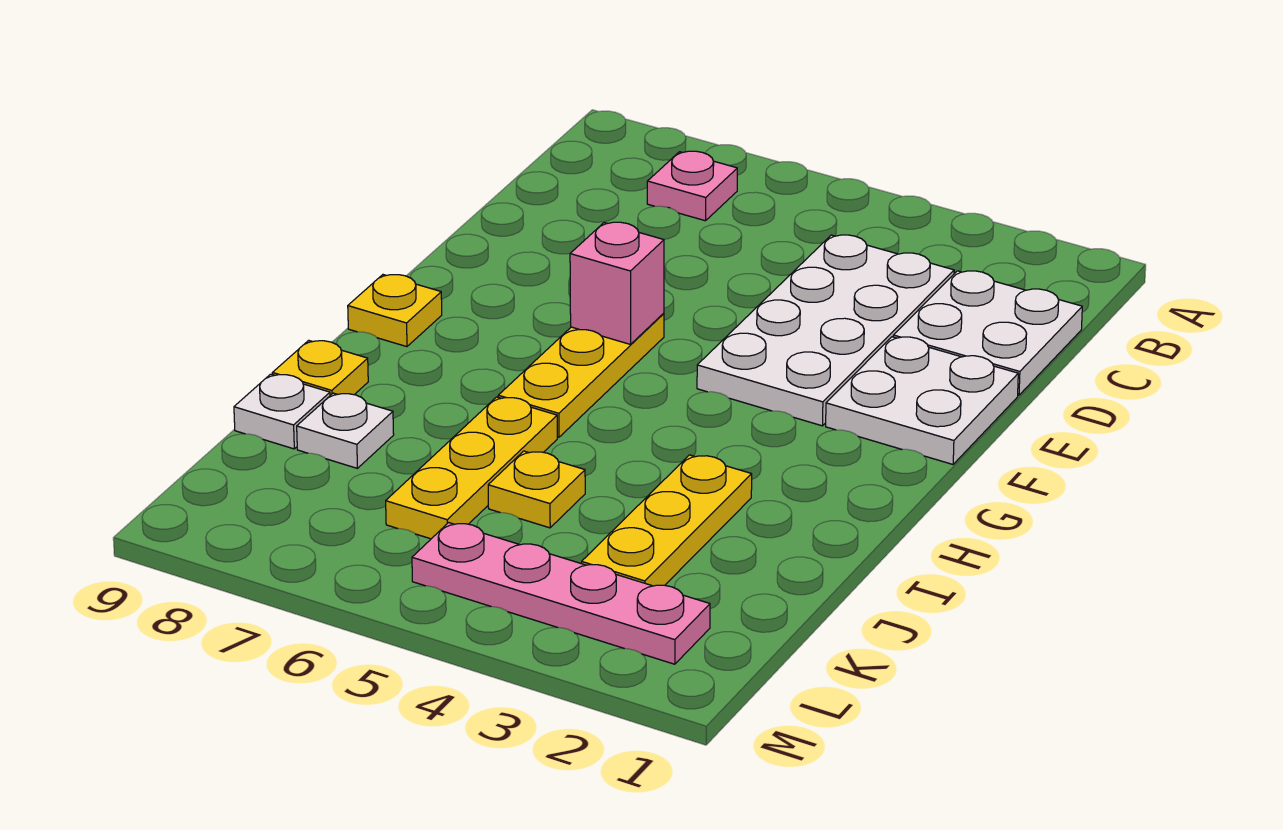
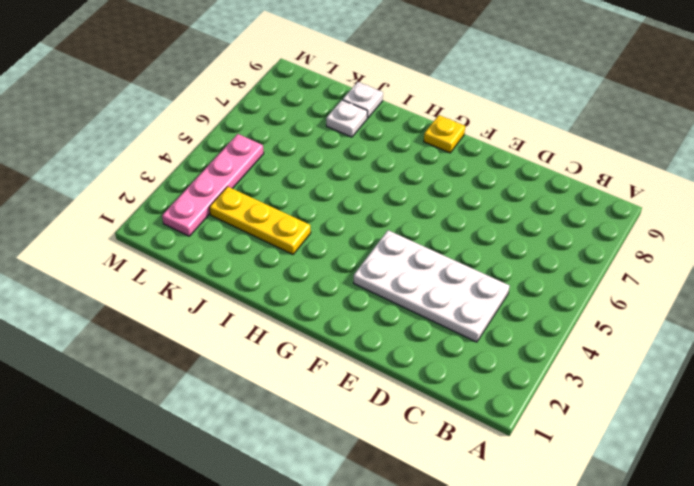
none -> pink plate B7 level 1
none -> white plate C1:D2 level 1
none -> white plate E1:F2 level 1

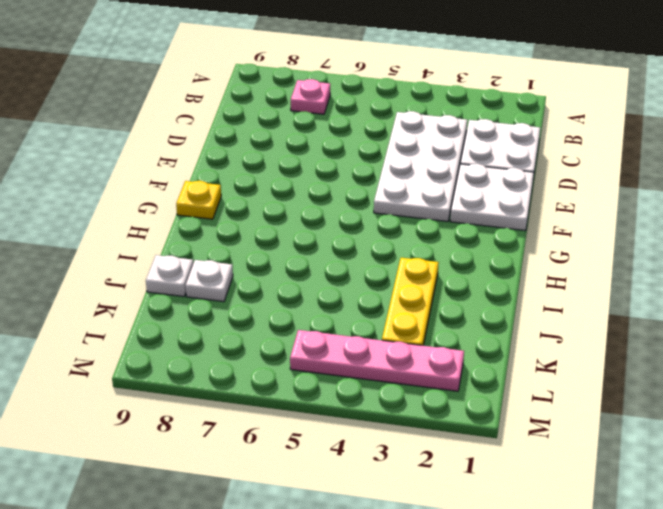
none -> yellow plate F6:H6 level 1
none -> yellow plate I6:K6 level 1
none -> yellow plate I9 level 1

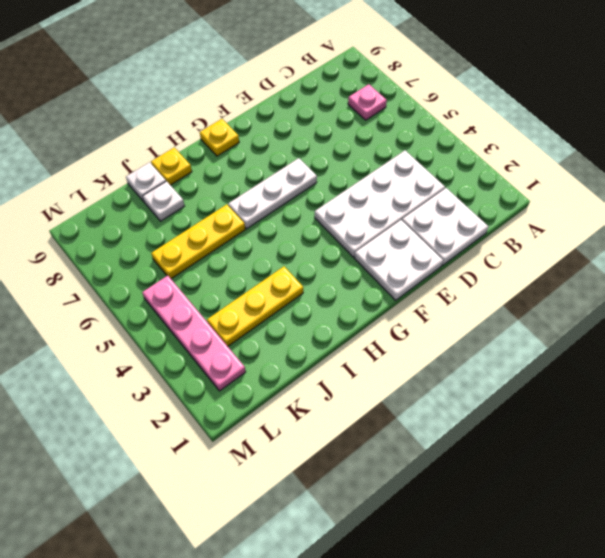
white plate F6:H6 level 1 -> yellow plate F6:H6 level 1
none -> yellow plate J5 level 1
none -> pink brick F6 level 2

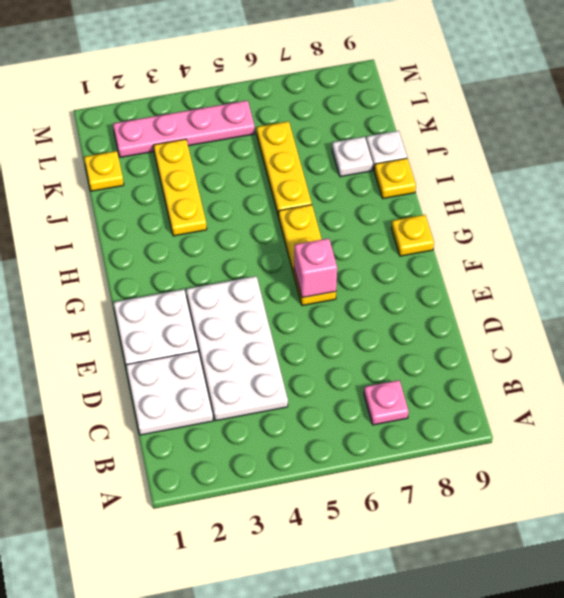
yellow plate K1 level 1 -> yellow plate J5 level 1

